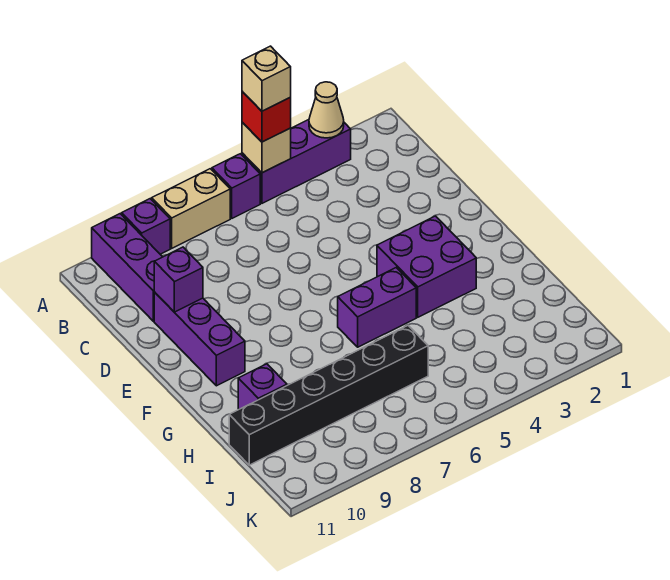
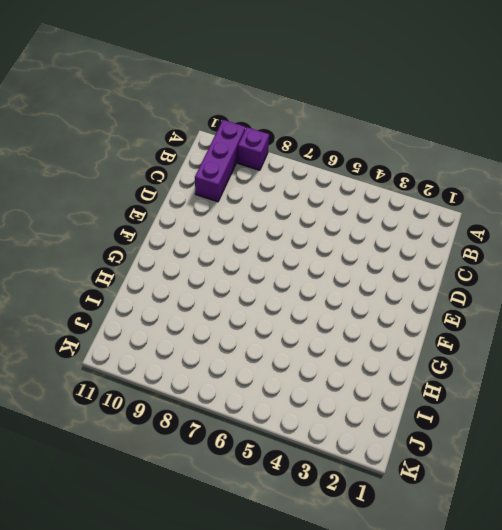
none -> purple brick A3:A5 level 1
none -> purple brick A6 level 1
none -> tan brick A7:A8 level 1

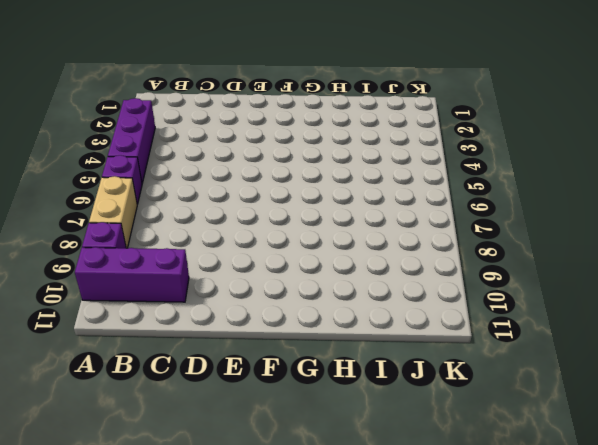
none -> purple brick D10:F10 level 1
none -> purple brick F3:G4 level 1
none -> purple brick G5:G6 level 1

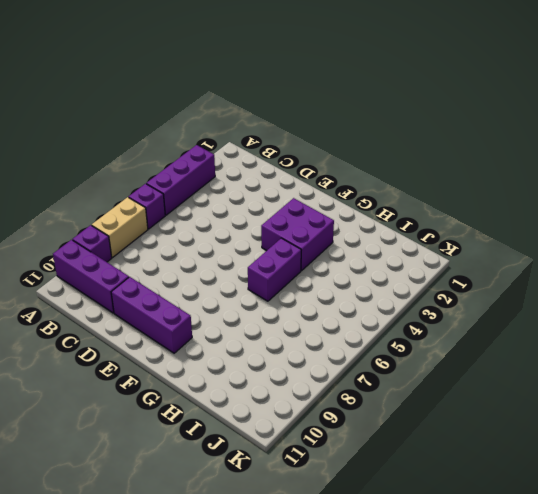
none -> purple brick H10 level 1
none -> black brick I6:I11 level 1
none -> tan cone A3 level 2

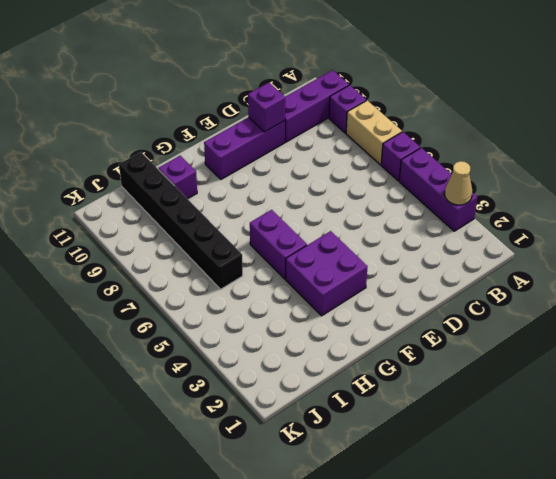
none -> tan brick A5 level 2
none -> red brick A5 level 3
none -> tan brick A5 level 4

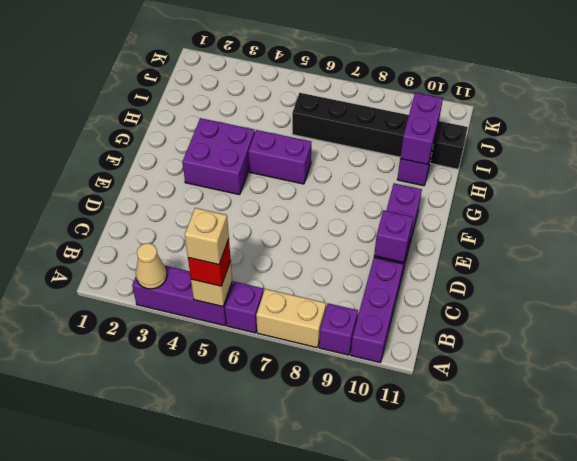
purple brick H10:I10 level 2 -> none

